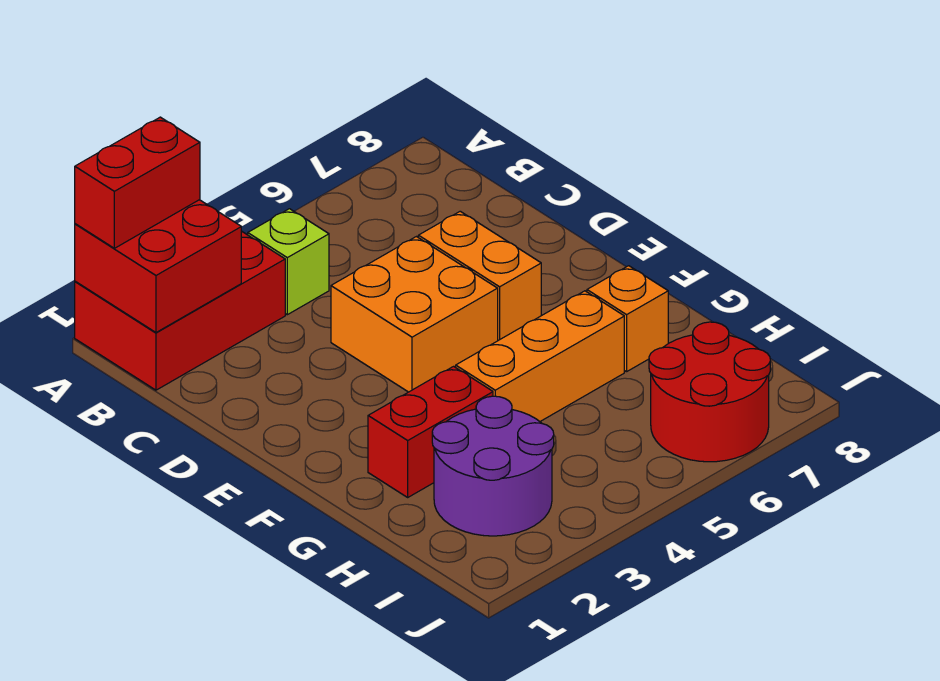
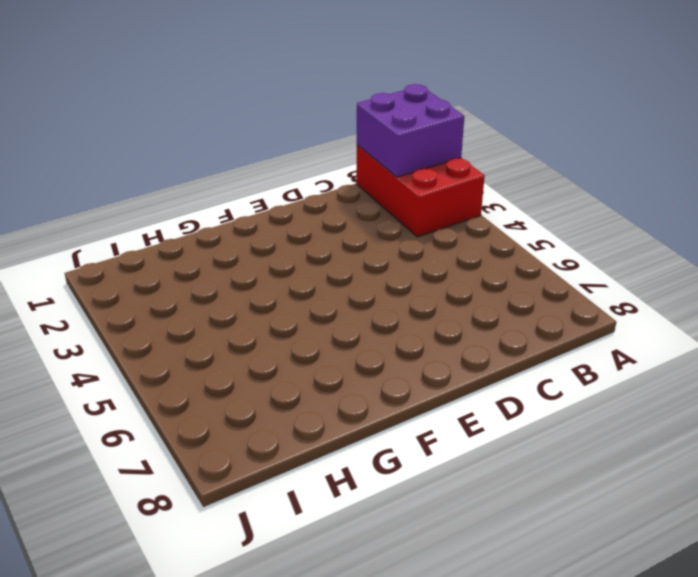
purple brick A1:B2 level 2 -> red brick A1:B2 level 2
none -> lime brick B4 level 1
none -> orange brick D4:E5 level 1

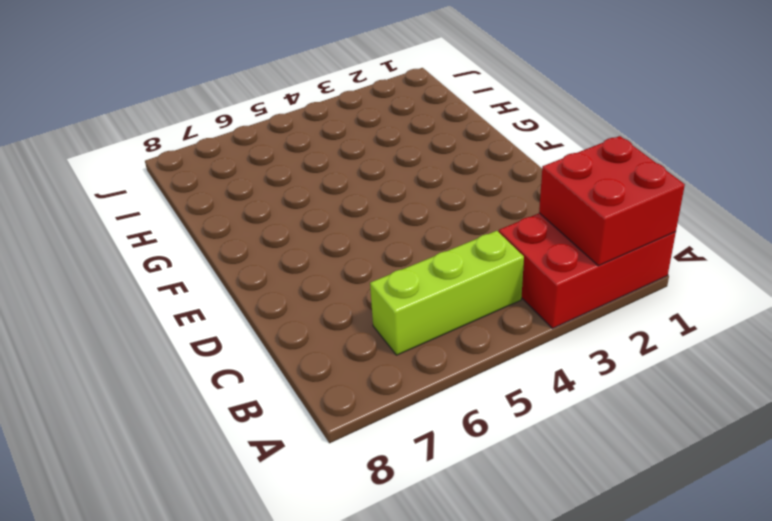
lime brick B4:B6 level 1 -> lime brick B4 level 1
none -> orange brick D4:E5 level 1
none -> orange brick D6:E6 level 1

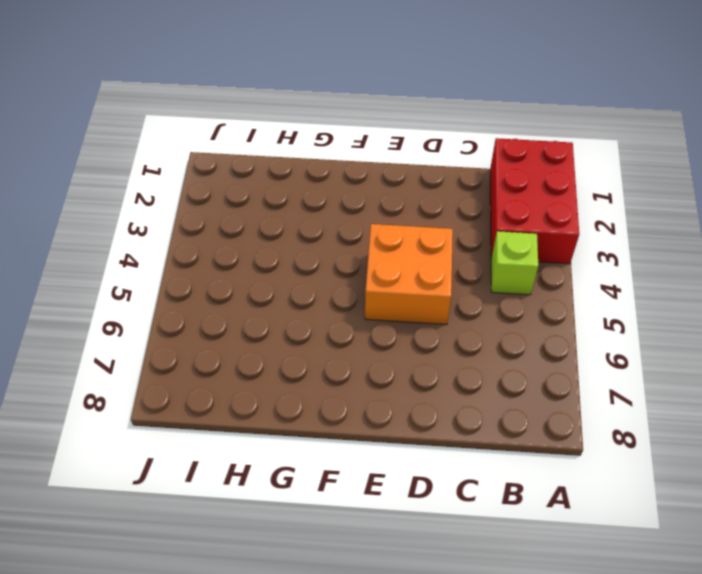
none -> orange brick D6:E6 level 1
none -> red brick G2:G3 level 1

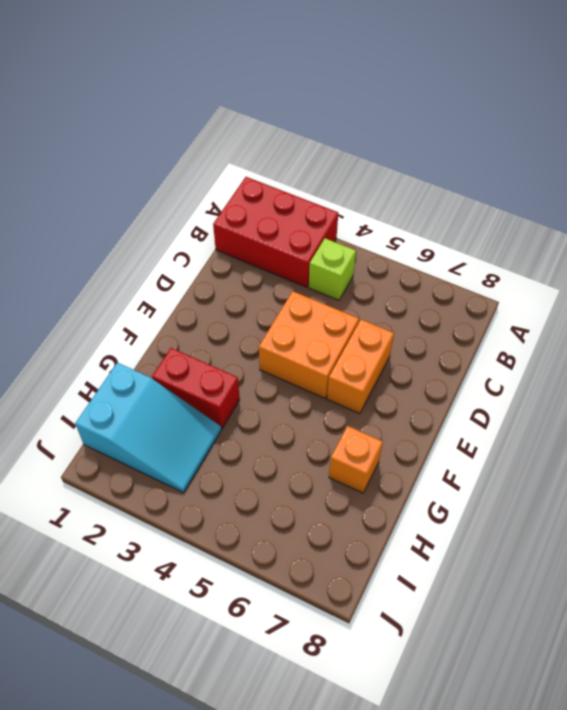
cyan slope H1:I3 level 1 top 1 -> purple round brick H2:I3 level 1
none -> orange brick G4:G6 level 1
none -> red round brick I6:J7 level 1

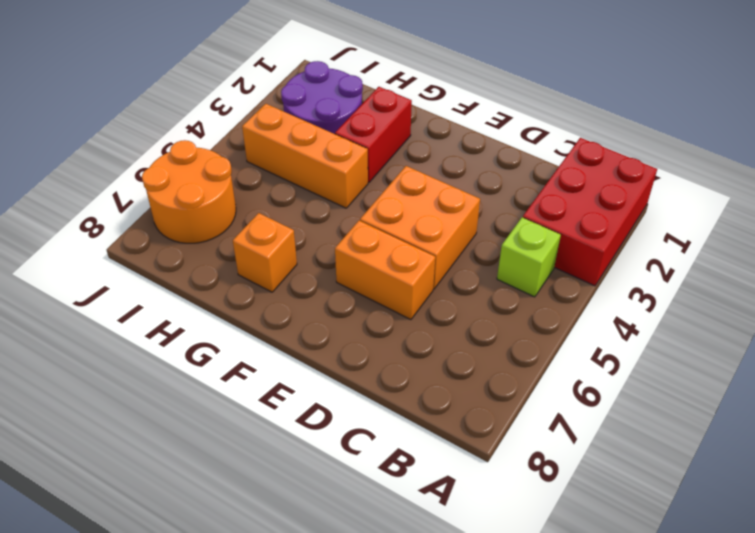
orange brick G4:I4 level 1 -> orange brick G4:G6 level 1
orange round brick I6:J7 level 1 -> red round brick I6:J7 level 1
none -> red brick A1:B2 level 2
none -> red brick A1:A2 level 3

